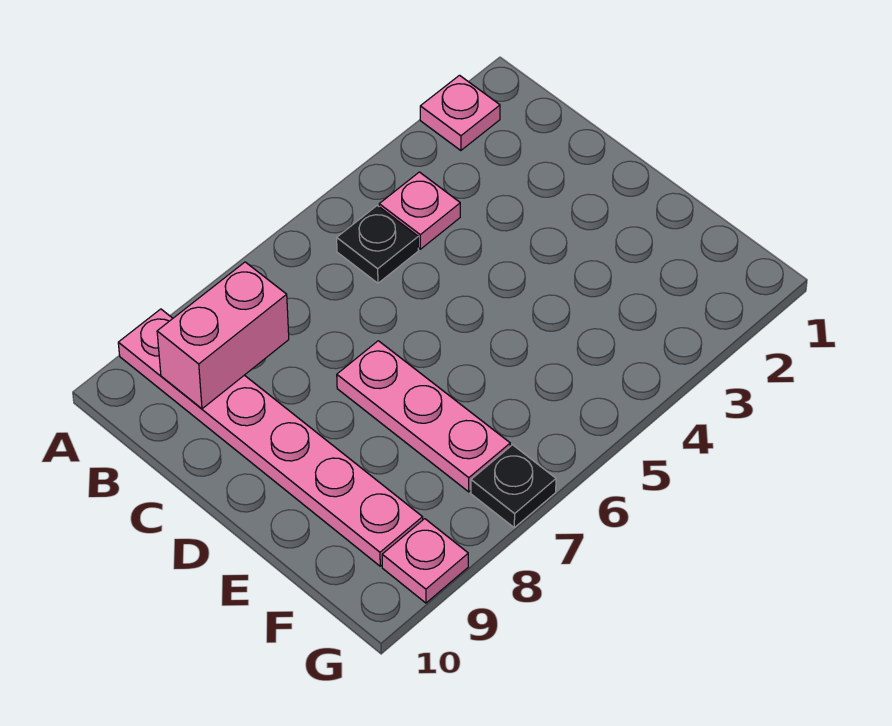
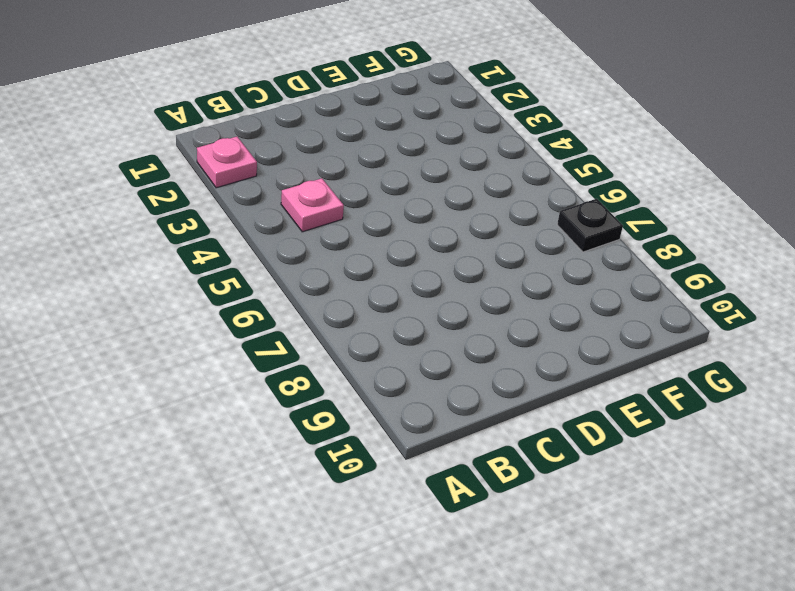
none -> pink plate A9:F9 level 1
none -> black plate B5 level 1

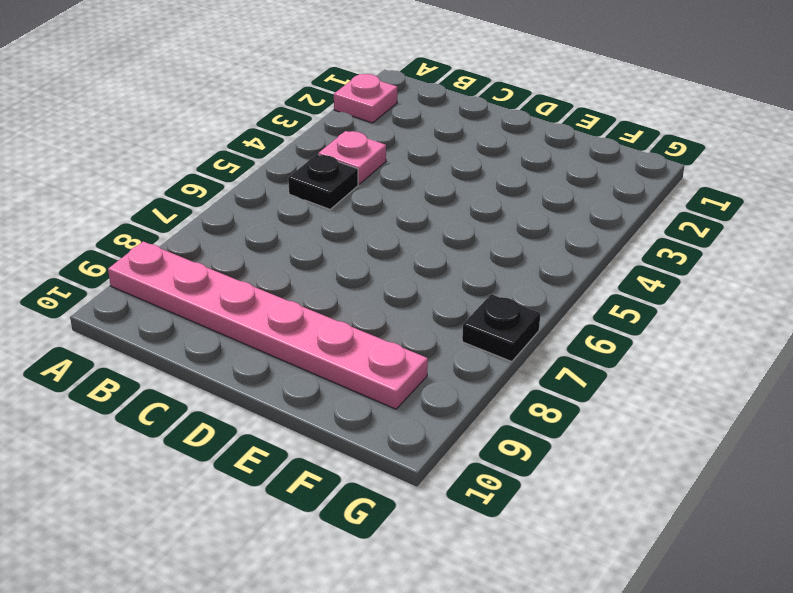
none -> pink plate D7:F7 level 1
none -> pink plate G9 level 1

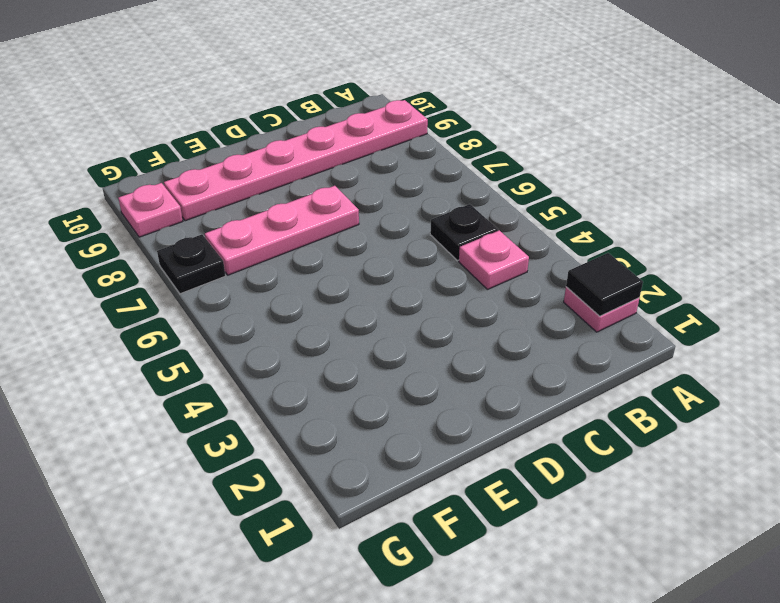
black tile A2 level 2 -> none
none -> pink brick B8:B9 level 2

